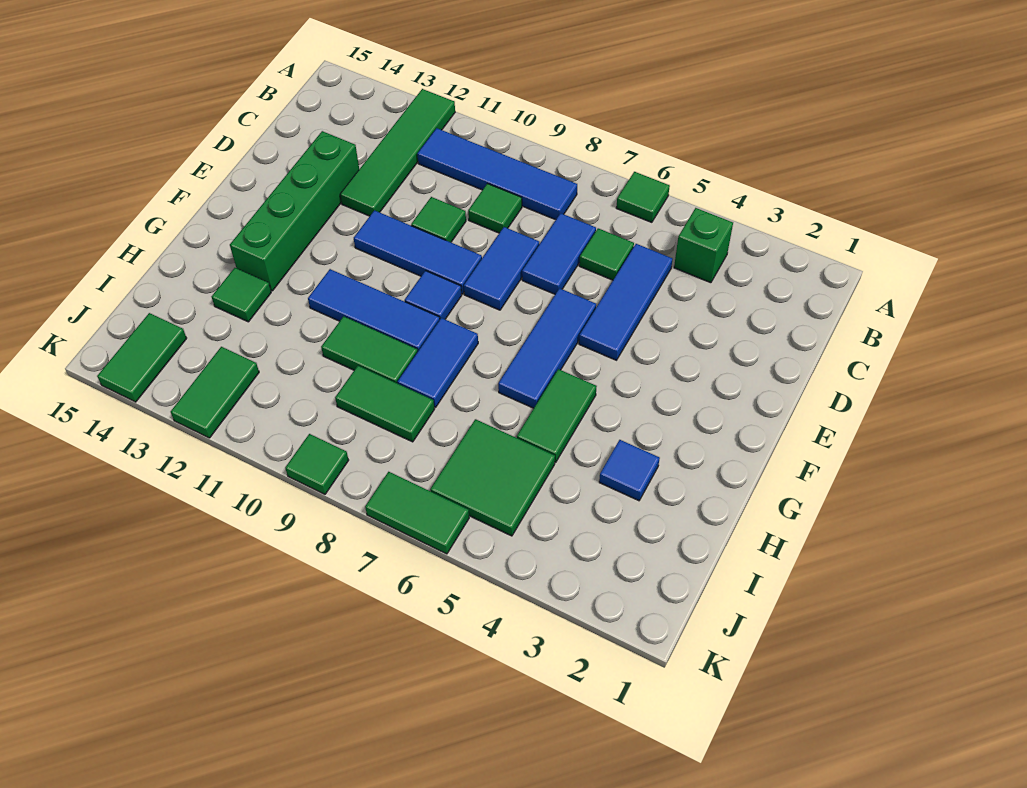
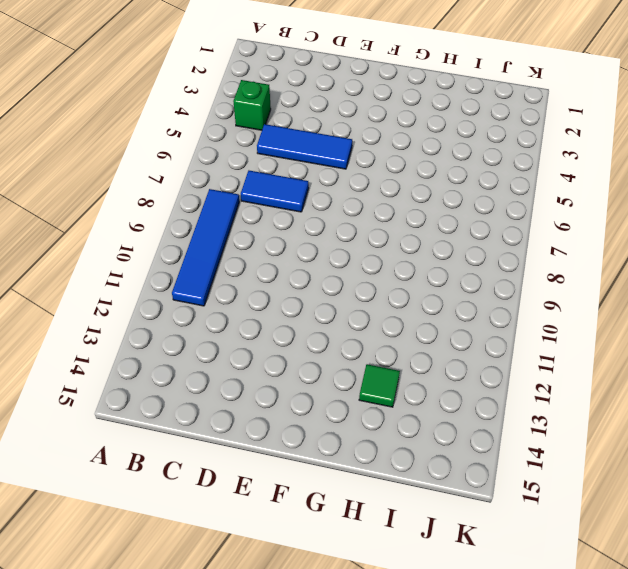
none -> green tile A6 level 1
none -> green tile A12:D12 level 1
none -> green tile C6 level 1

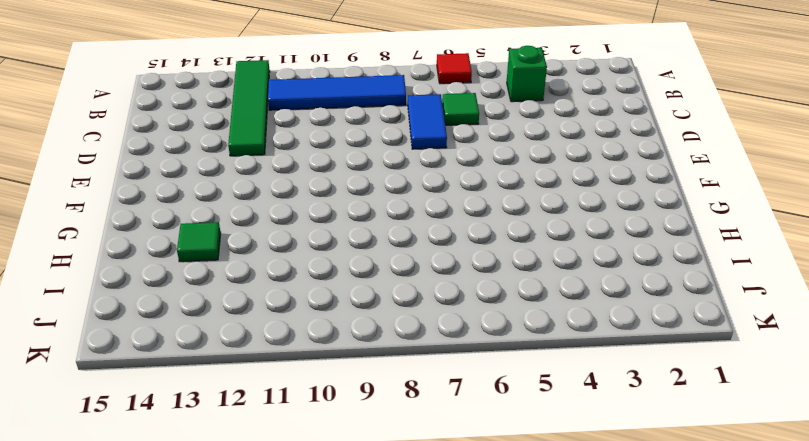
red tile A6 level 1 -> green tile A6 level 1
none -> blue tile C5:E5 level 1
none -> green tile C9 level 1
none -> blue tile D8:E8 level 1

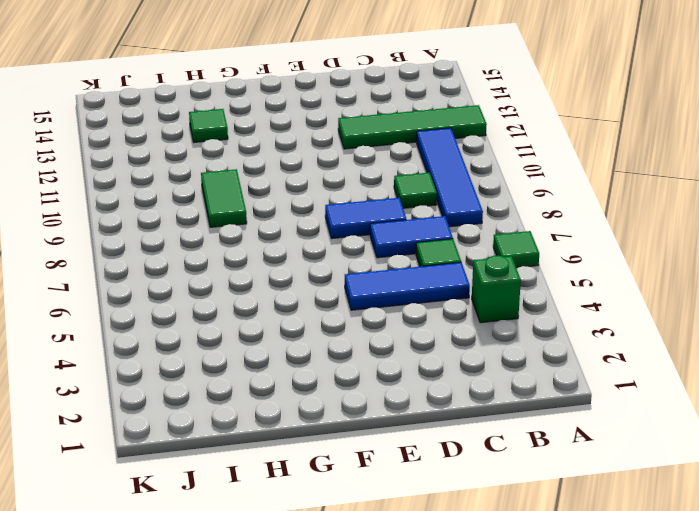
none -> green tile D10 level 1
none -> green brick D13:G13 level 1
none -> blue tile E6:G6 level 1

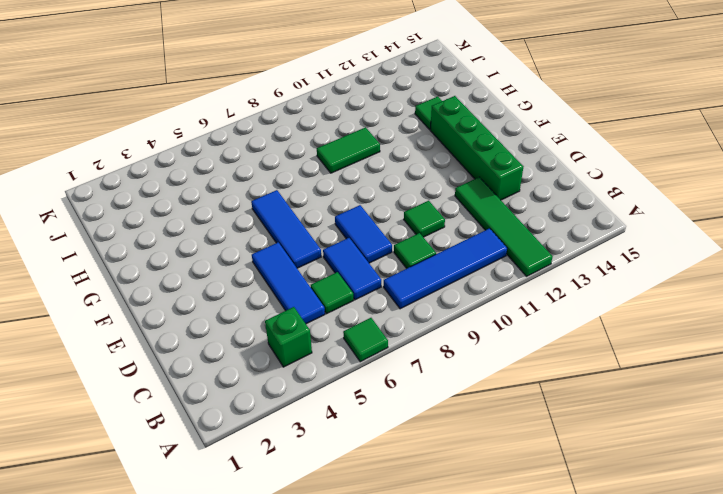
none -> blue tile E9:E11 level 1
none -> blue tile F9 level 1
none -> green tile G5:H5 level 1

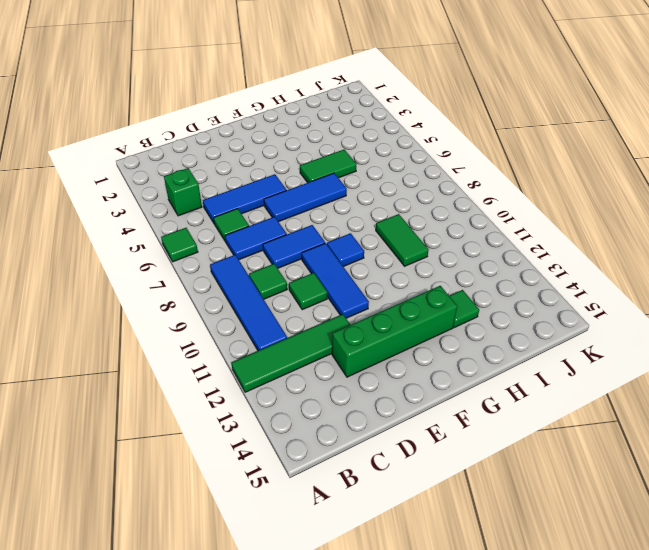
none -> blue tile G8:H8 level 1
none -> blue tile G9:G11 level 1
none -> blue tile H3 level 1

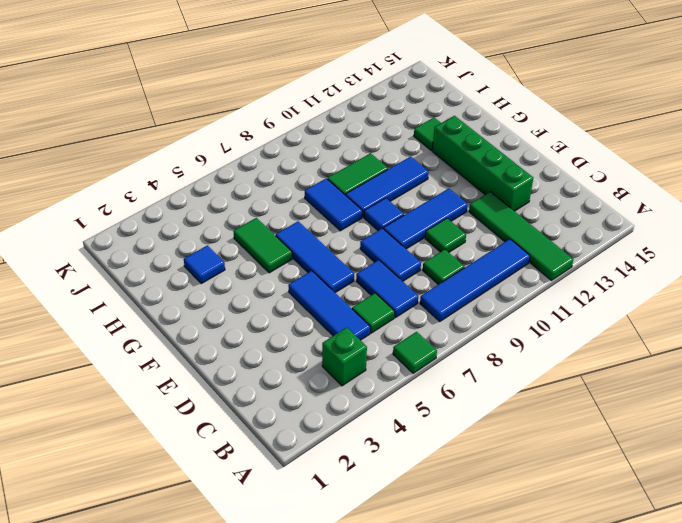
none -> green tile I5:J6 level 1
none -> green tile I8:I9 level 1
none -> green tile J12:K12 level 1

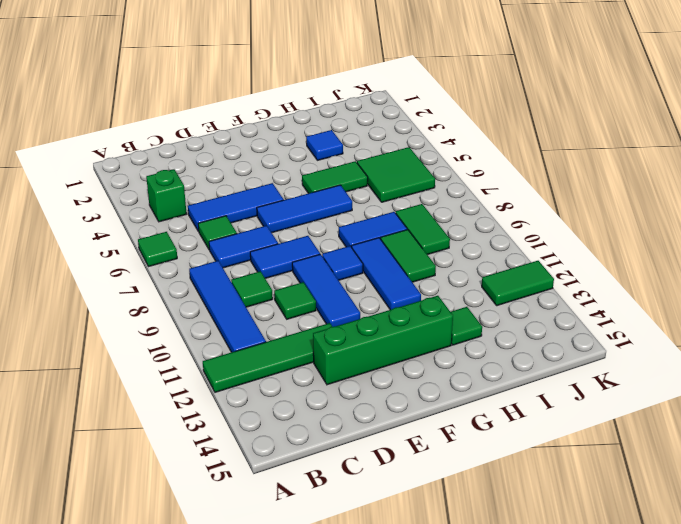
none -> green tile J14:K14 level 1
none -> green tile K6:K7 level 1
none -> green tile K9 level 1

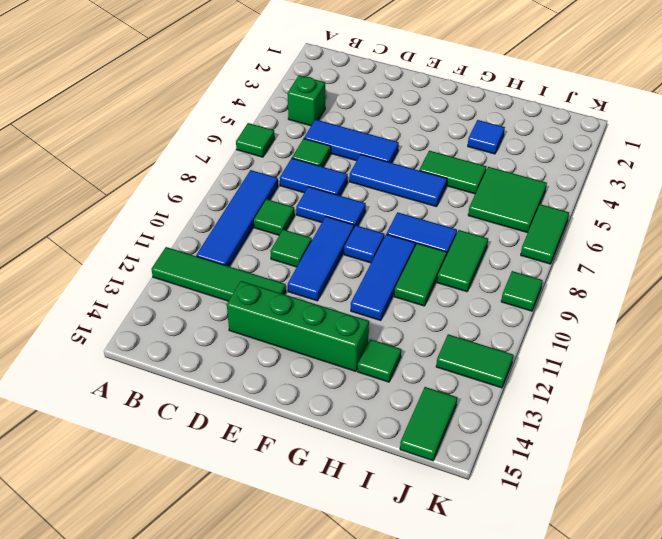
green tile J14:J15 level 1 -> green tile J14:K14 level 1

